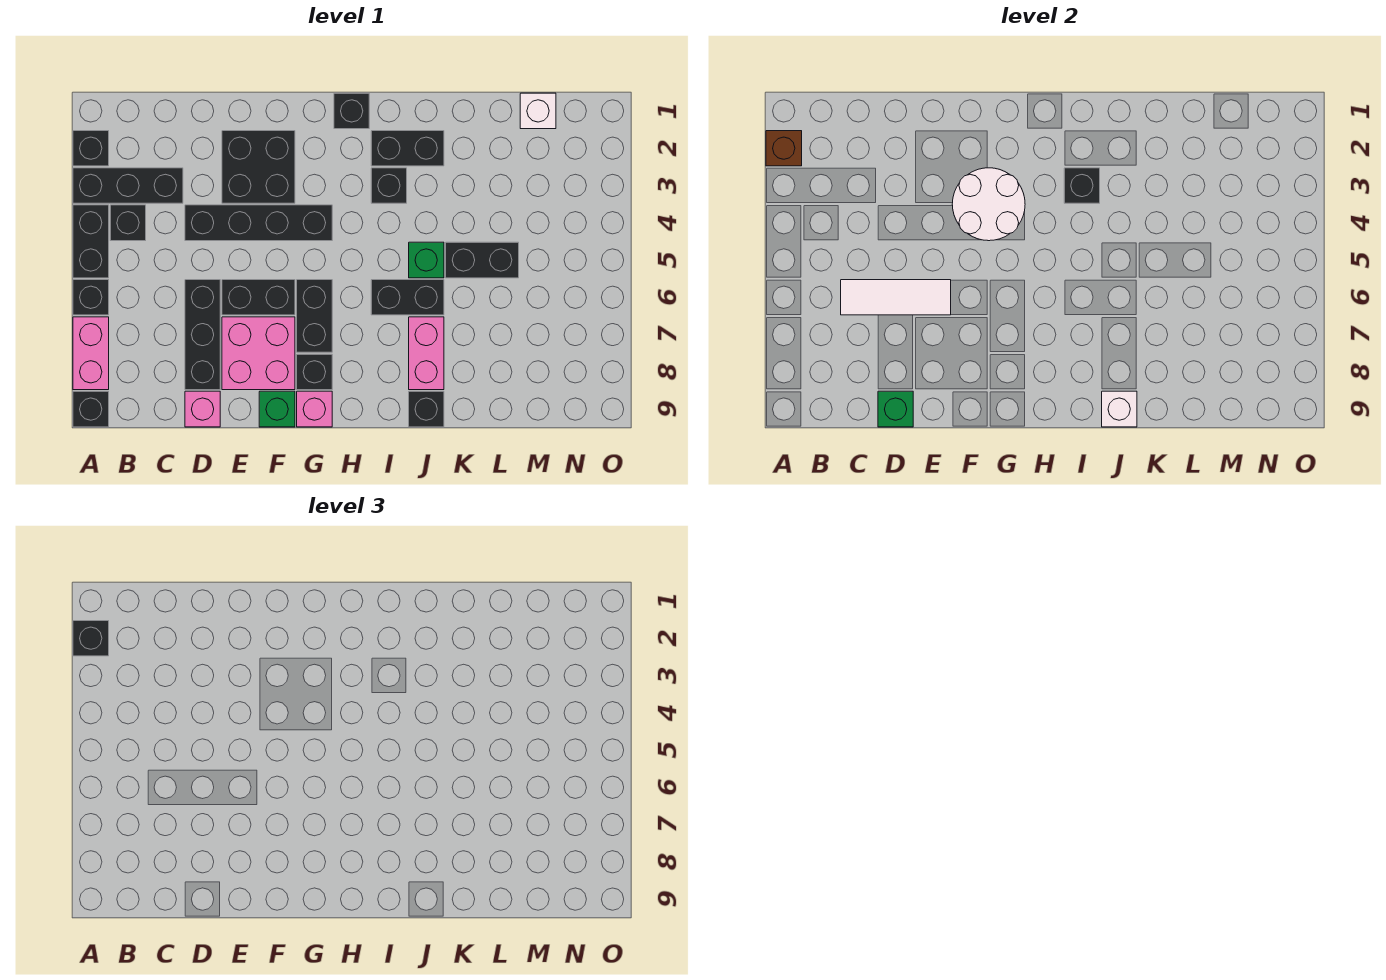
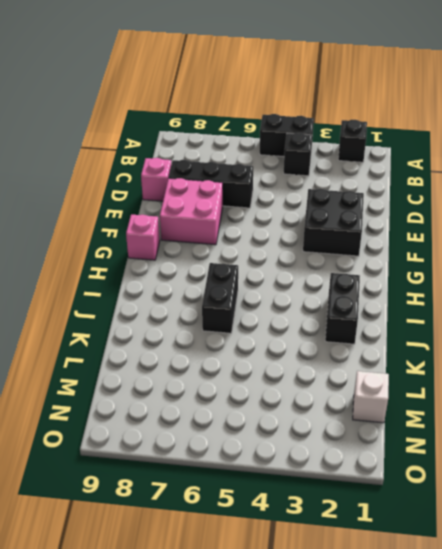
none -> black brick A3:C3 level 1
none -> black brick A6 level 1
none -> pink brick A7:A8 level 1
none -> black brick A9 level 1

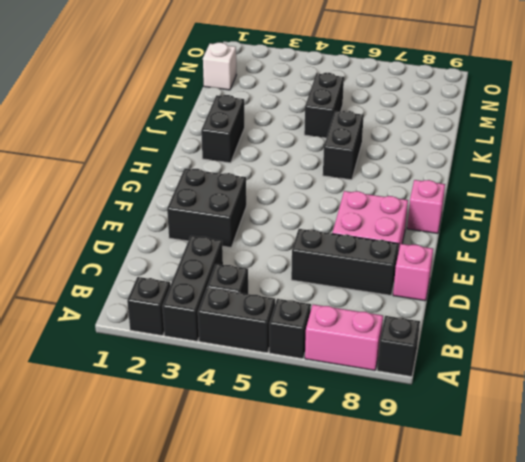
none -> black brick D4:G4 level 1
none -> black brick E6:F6 level 1
none -> green brick F9 level 1
none -> black brick G6:G7 level 1

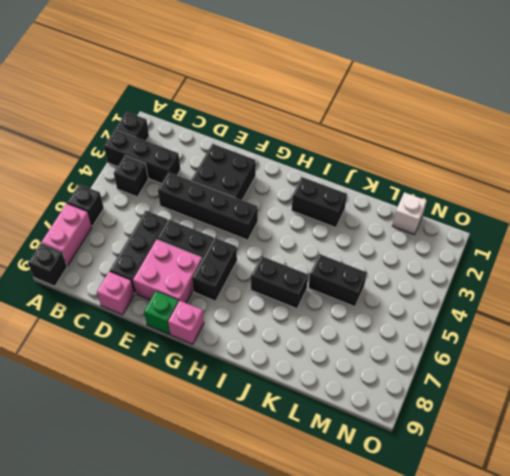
none -> black brick A4:A5 level 1
none -> black brick G8 level 1
none -> black brick H1 level 1
none -> black brick I3 level 1

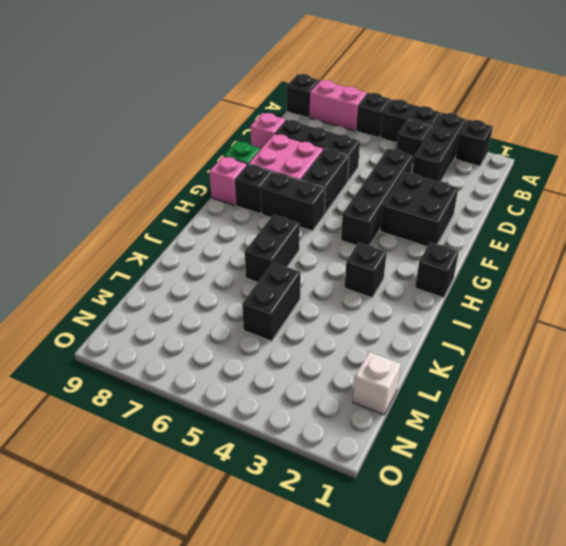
none -> black brick I2:J2 level 1
none -> green brick J5 level 1
none -> pink brick J7:J8 level 1
none -> black brick J9 level 1

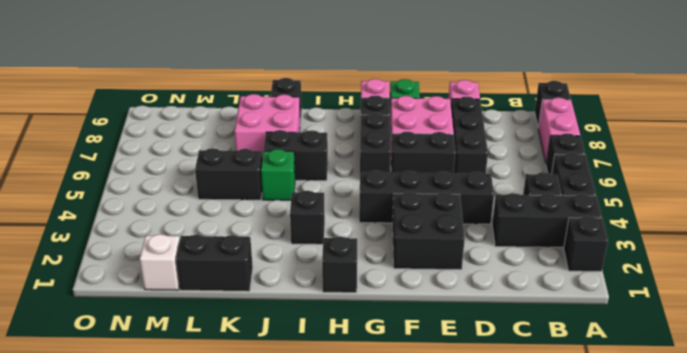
pink brick J7:K8 level 1 -> pink brick J7:J8 level 1
black brick K1:L1 level 1 -> black brick I2:J2 level 1
none -> brown brick A2 level 2
none -> white tile C6:E6 level 2
none -> green brick D9 level 2
none -> white round brick F3:G4 level 2

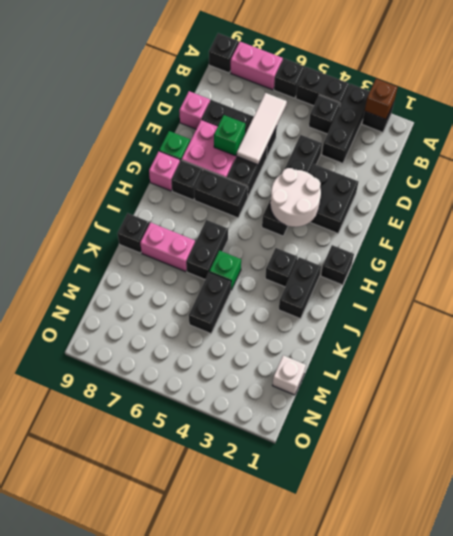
green brick E7 level 2 -> green brick D9 level 2
none -> black brick I3 level 2
none -> white brick J9 level 2
none -> black brick A2 level 3

